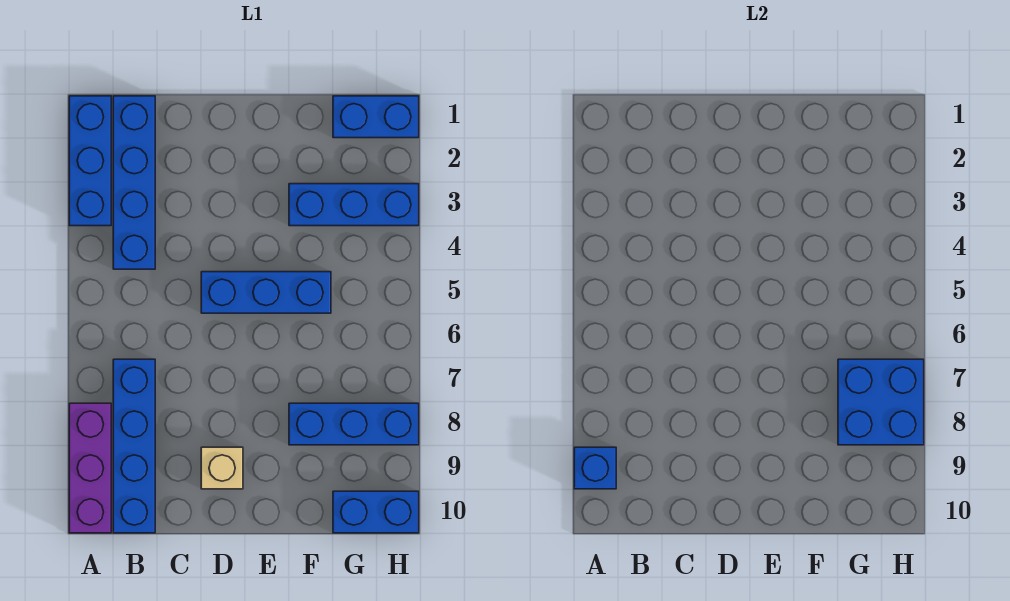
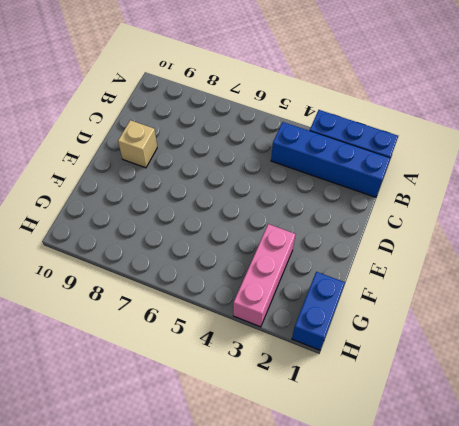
pink brick F3:H3 level 1 -> blue brick F3:H3 level 1
none -> purple brick A8:A10 level 1
none -> blue brick B7:B10 level 1
none -> blue brick D5:F5 level 1

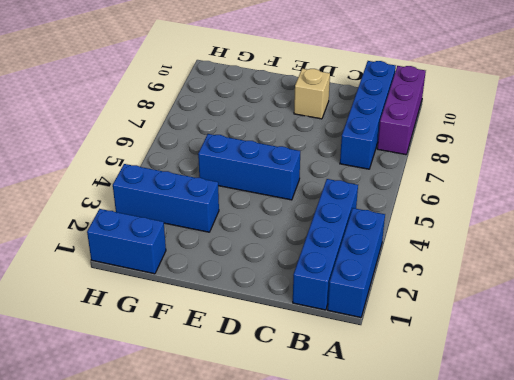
none -> blue brick F8:H8 level 1
none -> blue brick G10:H10 level 1
none -> blue brick A9 level 2

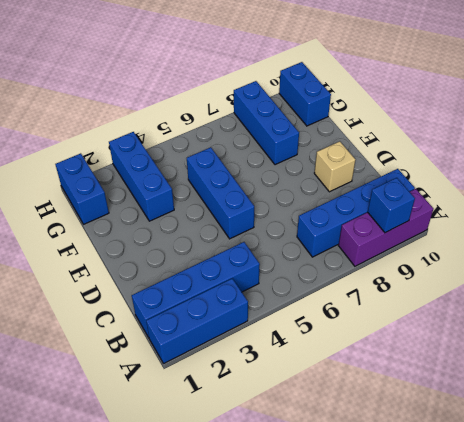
none -> blue brick G7:H8 level 2

